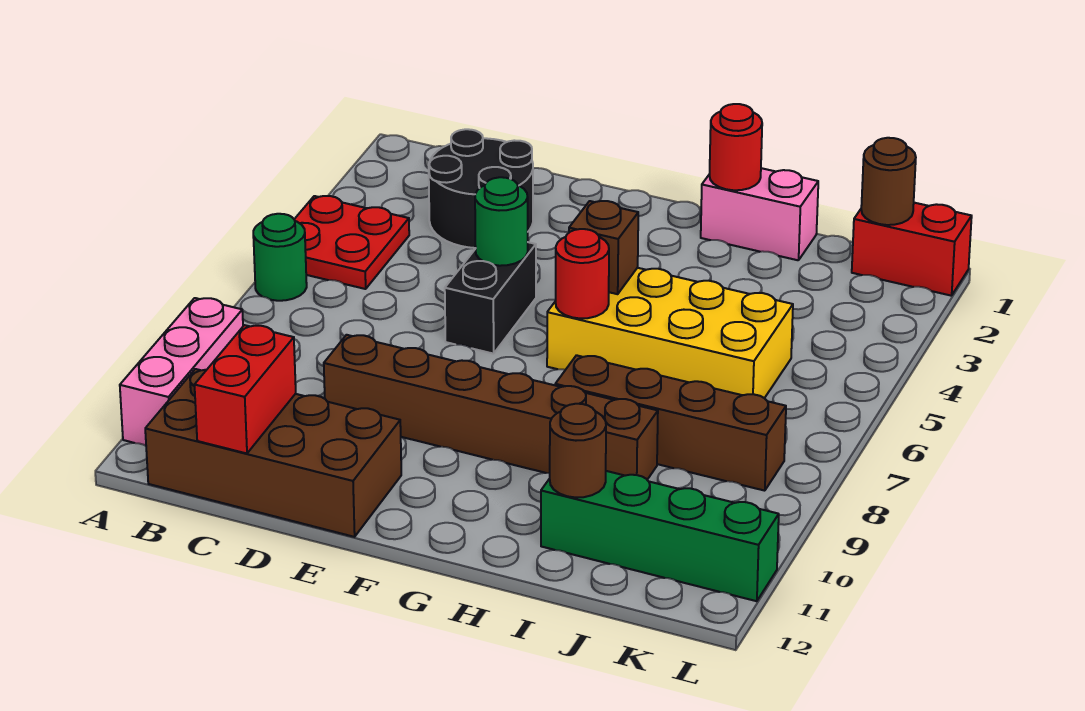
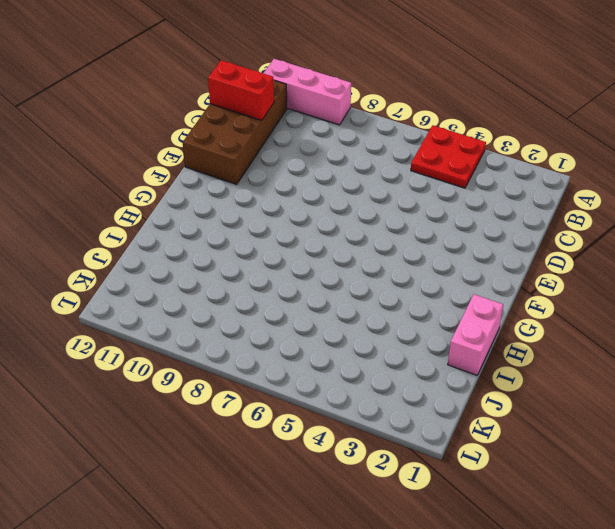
none -> green round brick A6 level 1
none -> black round brick C2:D3 level 1
none -> brown brick D9:I9 level 1

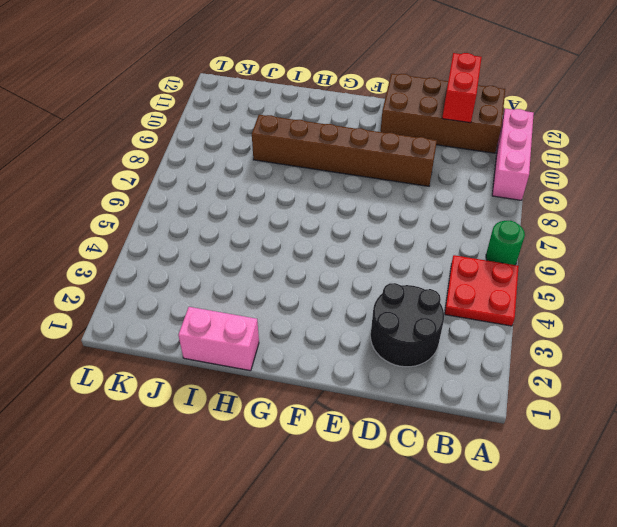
none -> black brick E5:E6 level 1
none -> yellow brick G5:J6 level 1
none -> brown brick H8:K8 level 1

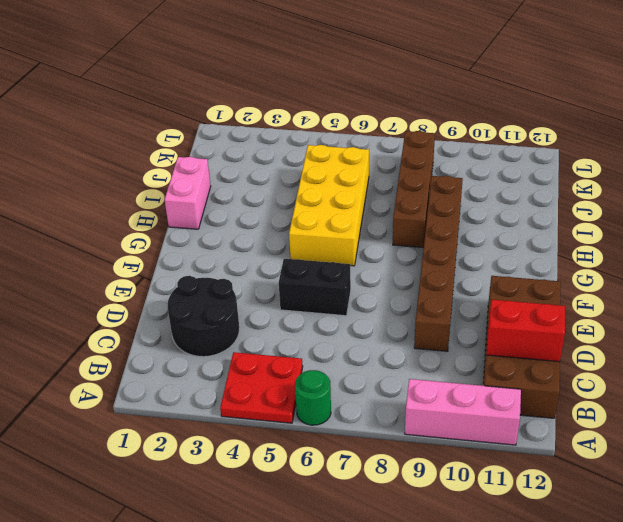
none -> green brick I11:L11 level 1
none -> red brick K1:L1 level 1
none -> green round brick E5 level 2

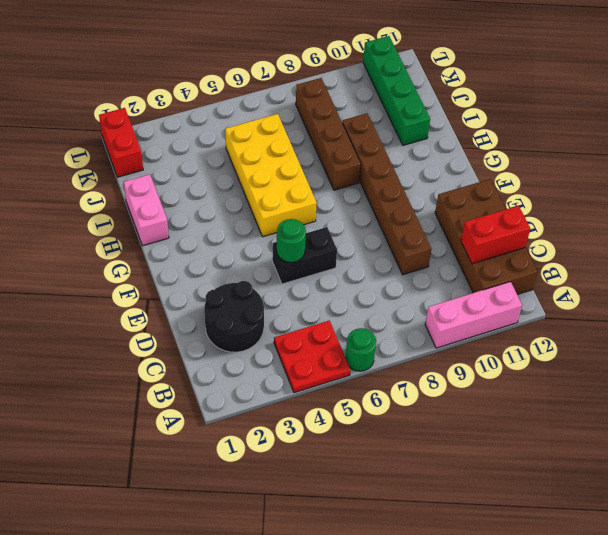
none -> brown brick G5 level 2
none -> red round brick G6 level 2
none -> red round brick H1 level 2

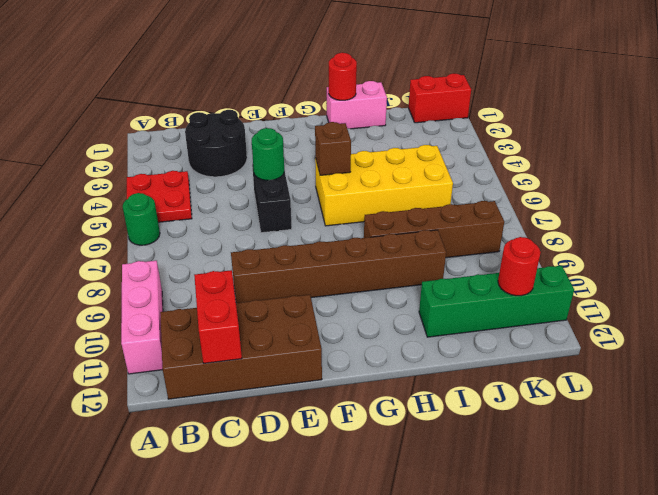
red round brick K11 level 2 -> red round brick G6 level 2
none -> brown round brick I11 level 2
none -> brown round brick K1 level 2

